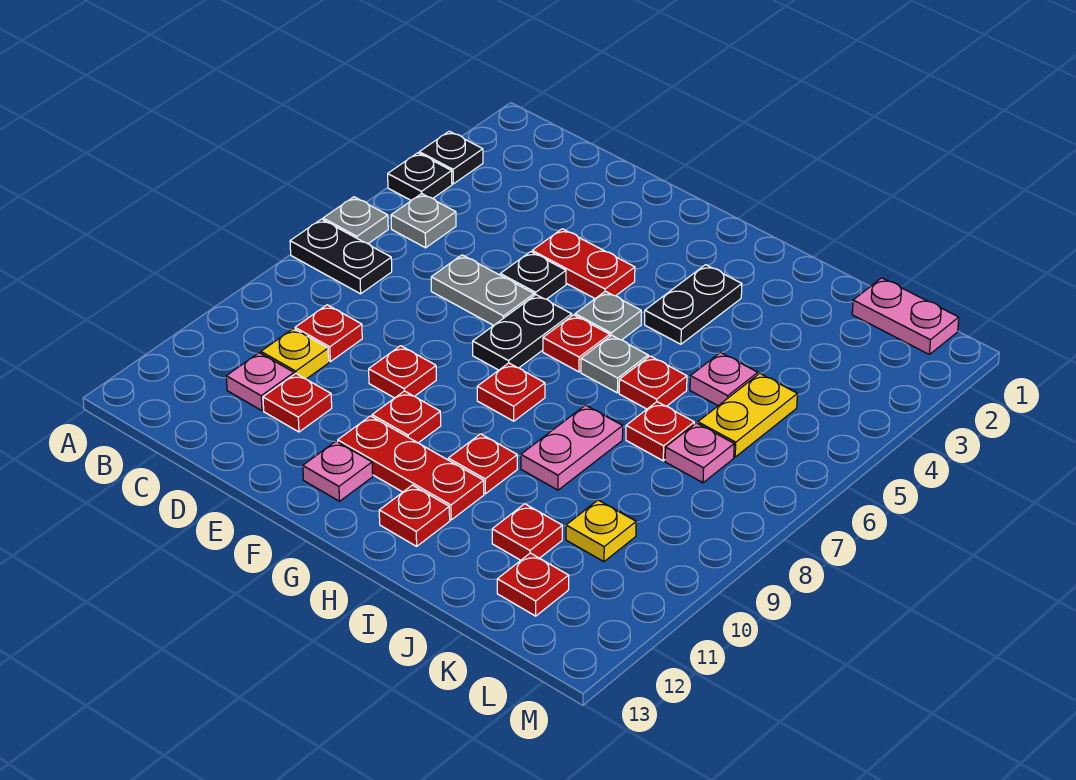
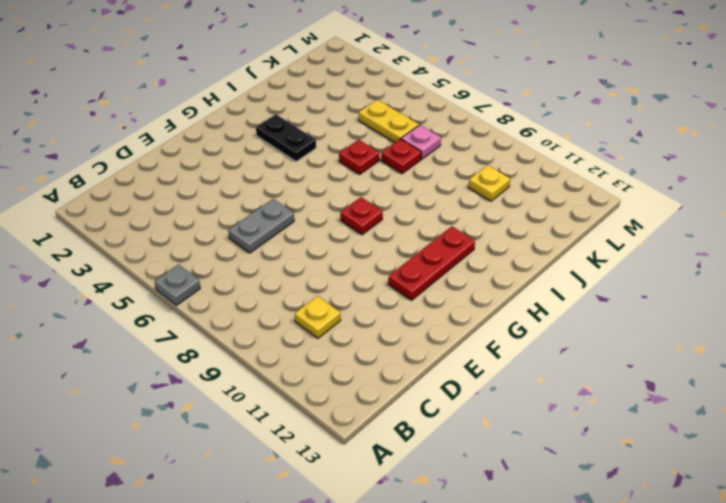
none -> black plate A3 level 1
none -> black plate A4 level 1
none -> black plate A7:B7 level 1
none -> grey plate B5 level 1

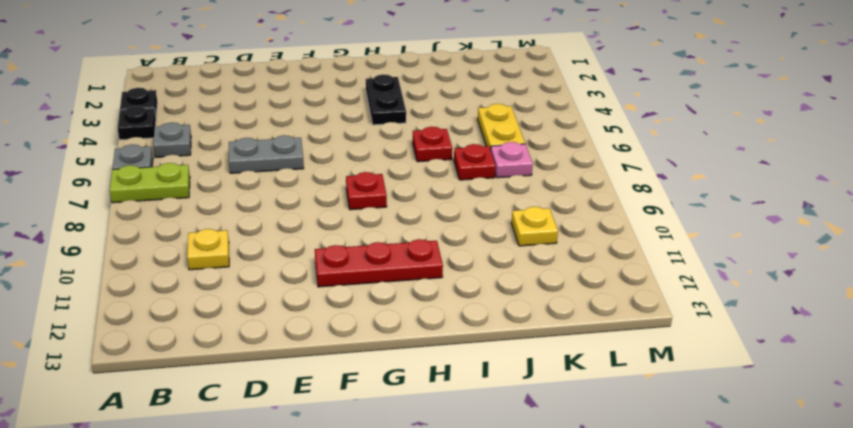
lime plate A7:B7 level 1 -> black plate A7:B7 level 1
none -> red plate C9 level 1
none -> pink plate C11 level 1
none -> red plate D11 level 1
none -> red plate E4:F4 level 1

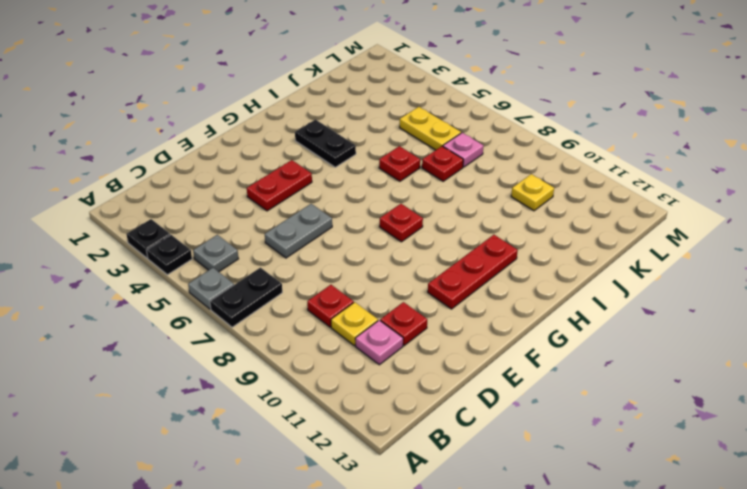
none -> black plate E5 level 1
none -> red plate E9 level 1
none -> black plate F6:F7 level 1
none -> red plate F10 level 1

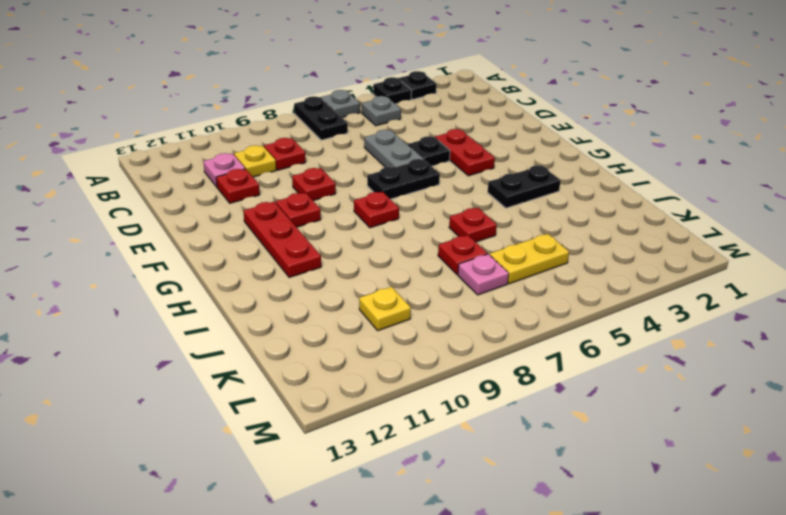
none -> pink plate F12 level 1
none -> grey plate G5 level 1
none -> red plate G6 level 1
none -> grey plate H6 level 1

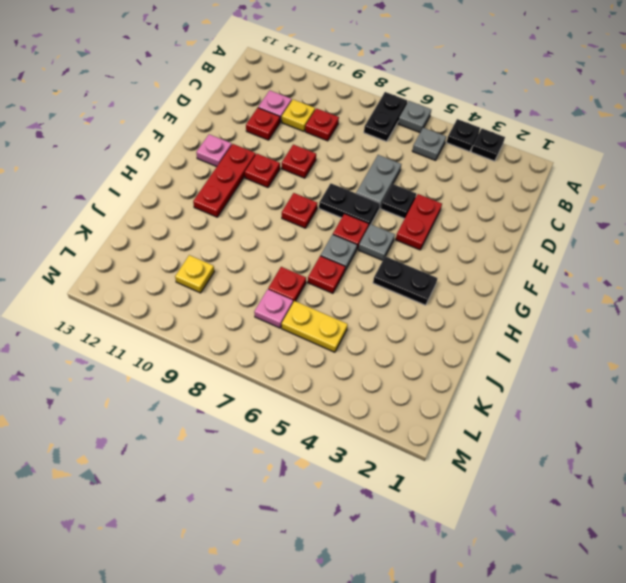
none -> red plate H10 level 1
none -> red plate H12 level 1
none -> pink plate I8:I9 level 1
none -> pink plate J5 level 1

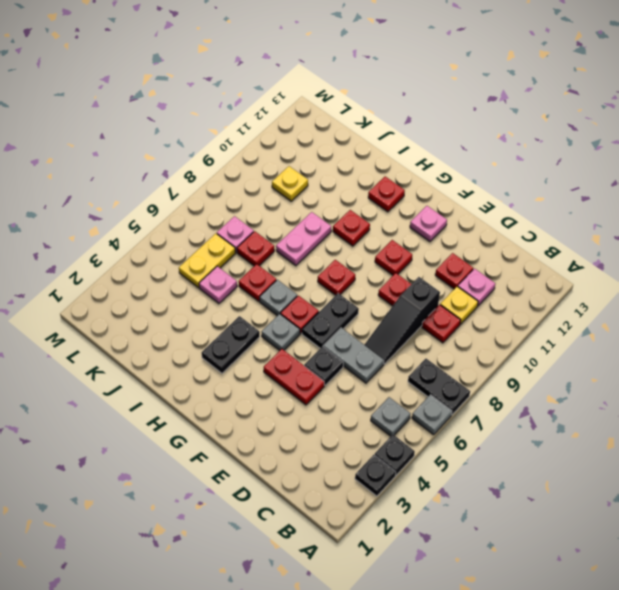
black slope D7:D9 level 1 top 9 -> none
none -> red plate F11:H11 level 1
none -> red plate J11 level 1
none -> pink plate K1:L1 level 1
none -> red plate K12 level 1

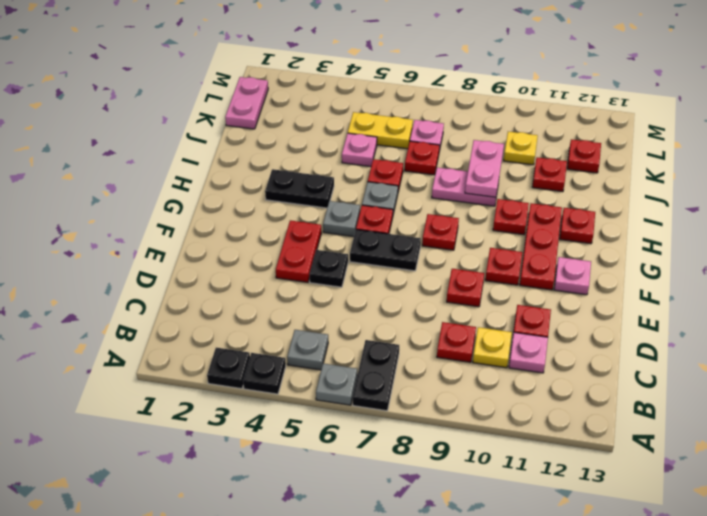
pink plate I9:J9 level 2 -> none
none -> grey plate D6:E6 level 1

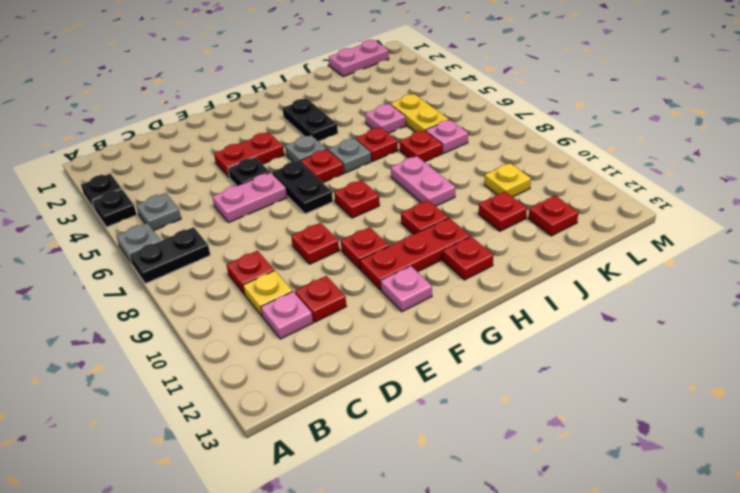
pink plate D6:E6 level 1 -> grey plate D6:E6 level 1

